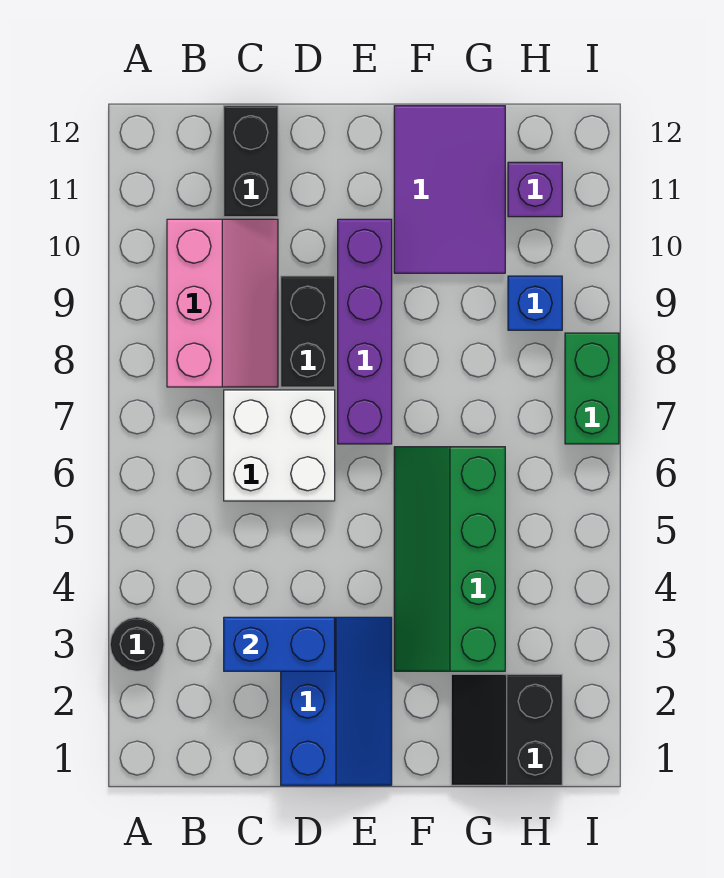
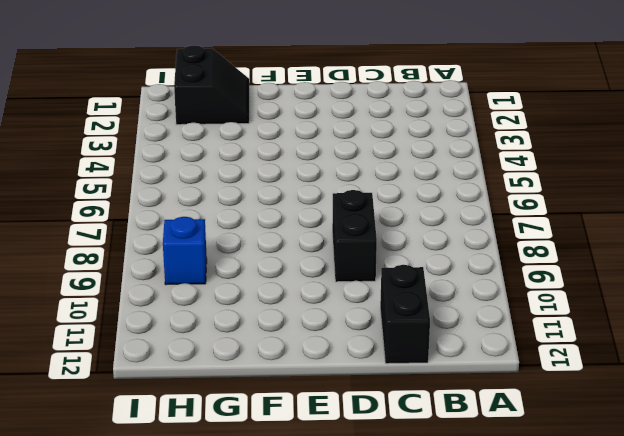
none -> black round brick A3 level 1
none -> pink slope B8:C10 level 1 top B
none -> white brick C6:D7 level 1

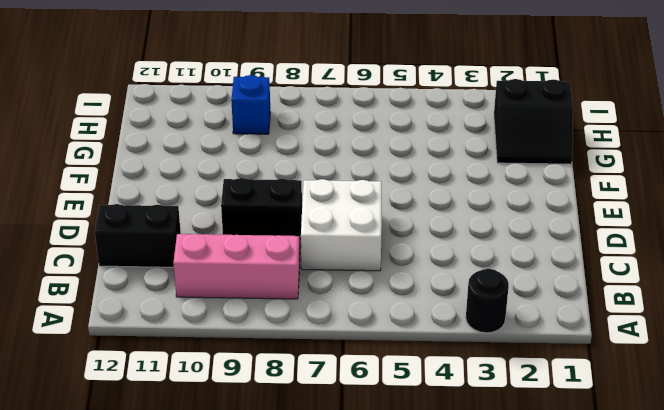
none -> blue slope D1:E3 level 1 top D
none -> purple brick E7:E10 level 1
none -> green slope F3:G6 level 1 top G

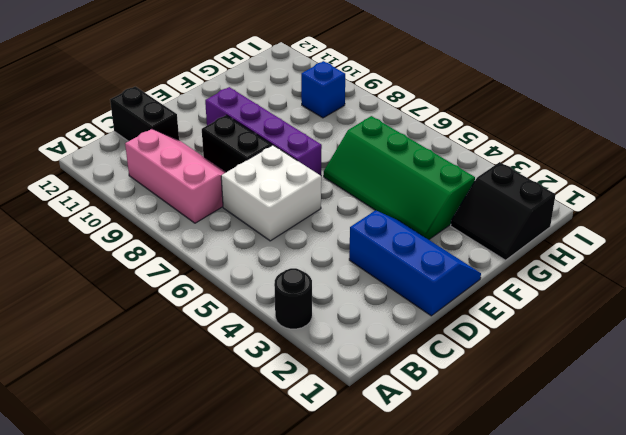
none -> purple tile F10:G12 level 1
none -> purple brick H11 level 1
none -> green brick I7:I8 level 1

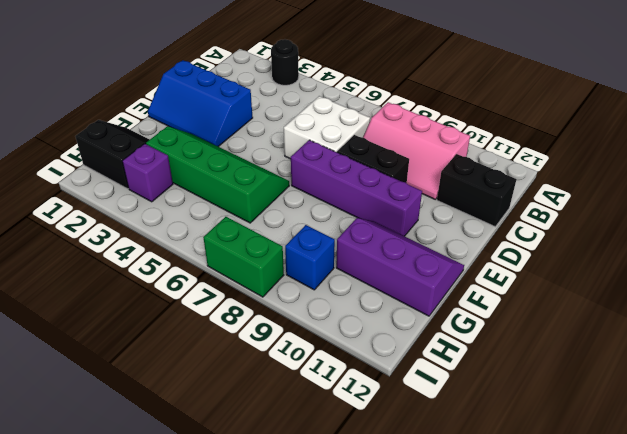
purple slope F10:G12 level 1 top G -> purple tile F10:G12 level 1
purple brick H3 level 1 -> purple brick H11 level 1
none -> blue brick C3:D3 level 2

